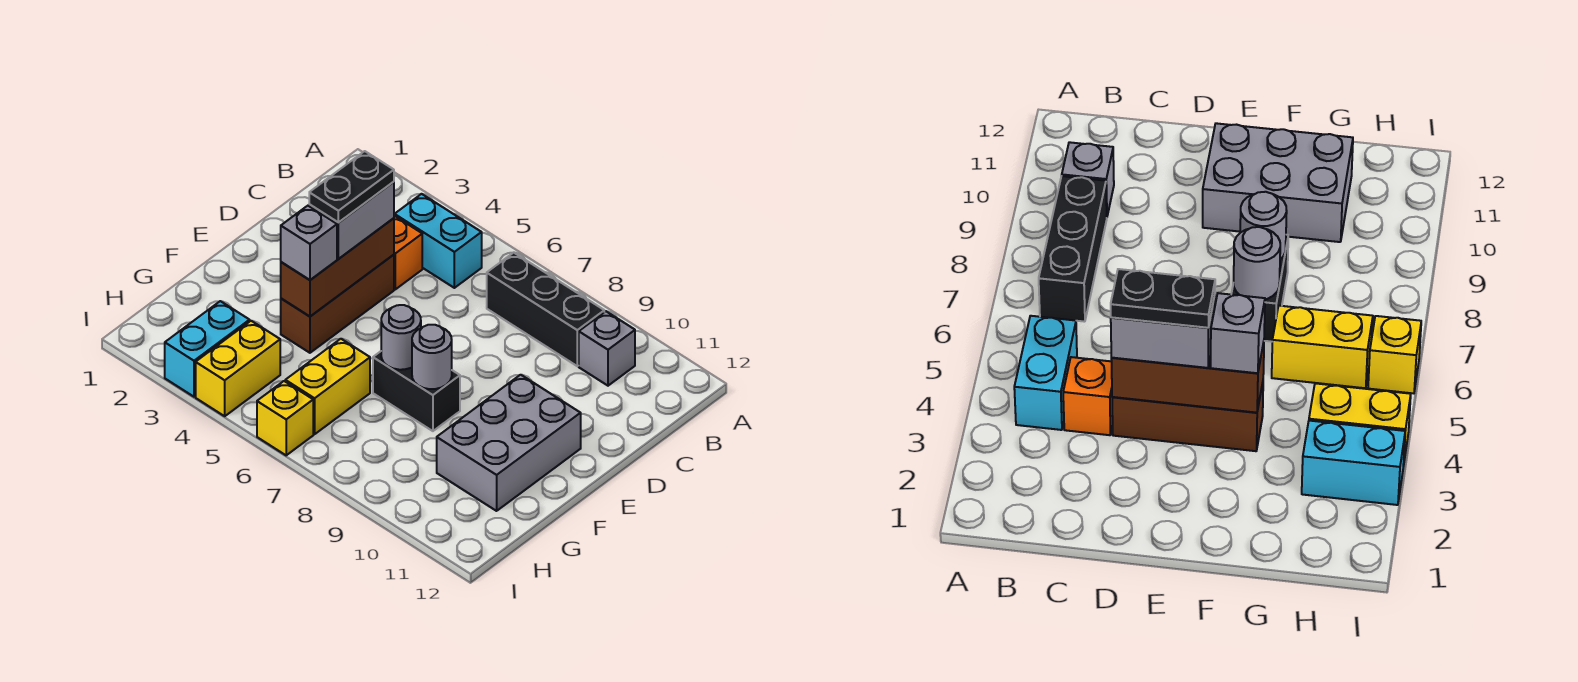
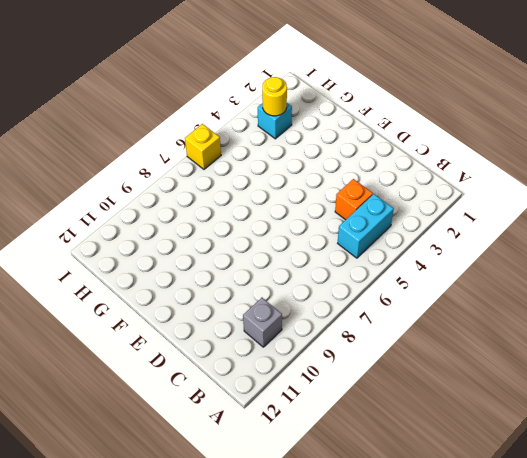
cyan brick H3 level 1 -> cyan brick H3:I3 level 1
yellow round brick H3 level 2 -> none
none -> black brick B7:B9 level 1
none -> brown brick D4:F4 level 1
none -> grey brick E10:G11 level 1

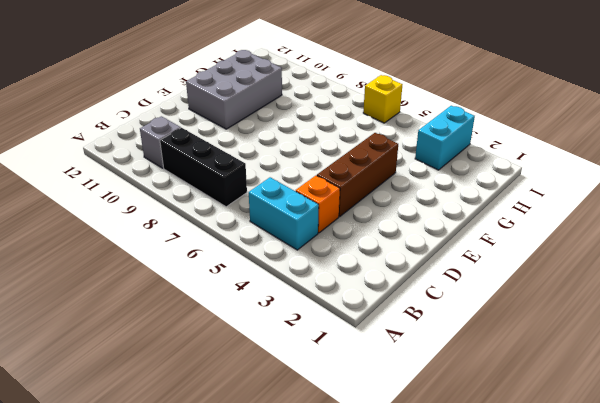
none -> black brick F7:F8 level 1
none -> yellow brick G6:H6 level 1
none -> yellow brick H4:I4 level 1

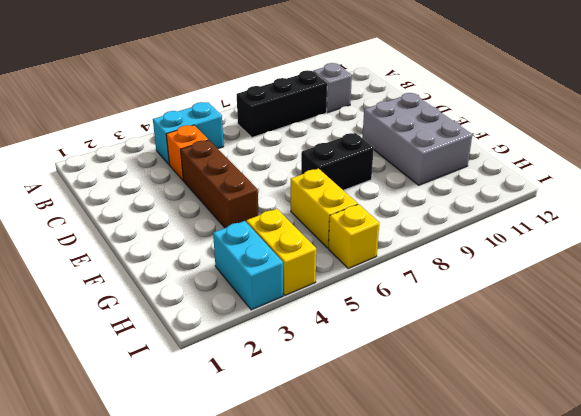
none -> brown brick D4:F4 level 2
none -> grey round brick F7 level 2
none -> grey round brick F8 level 2

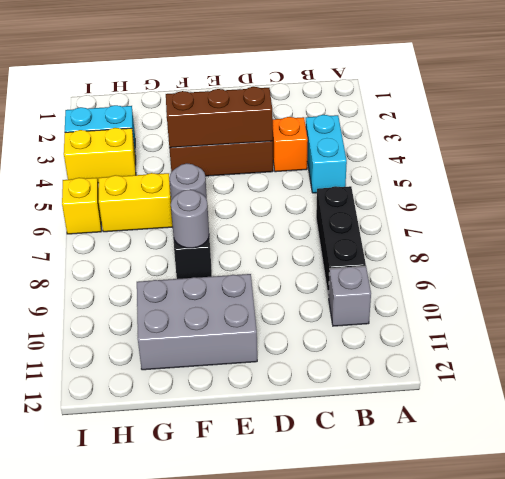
none -> grey brick D4:E4 level 3
none -> grey brick F4 level 3
none -> black plate D4:E4 level 4

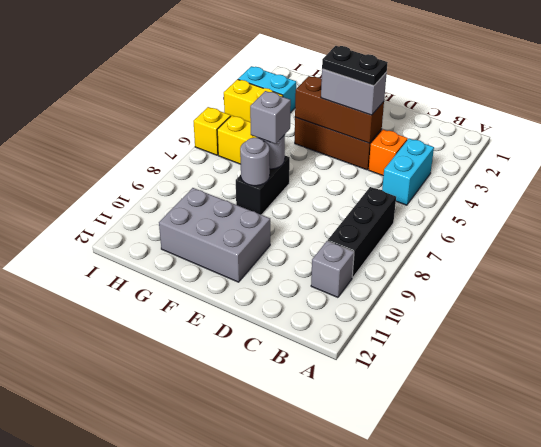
grey brick F7 level 3 -> grey brick F4 level 3

